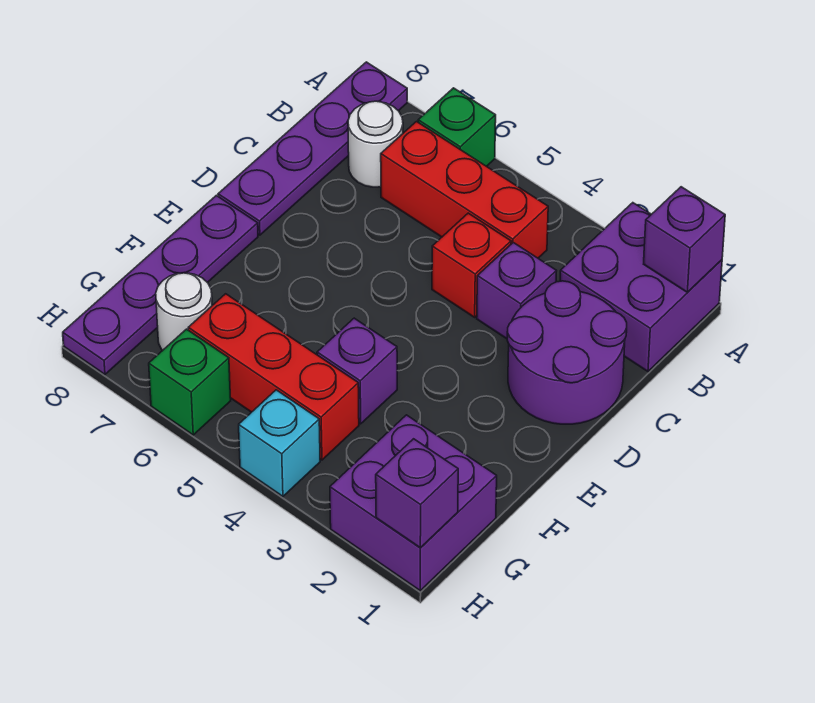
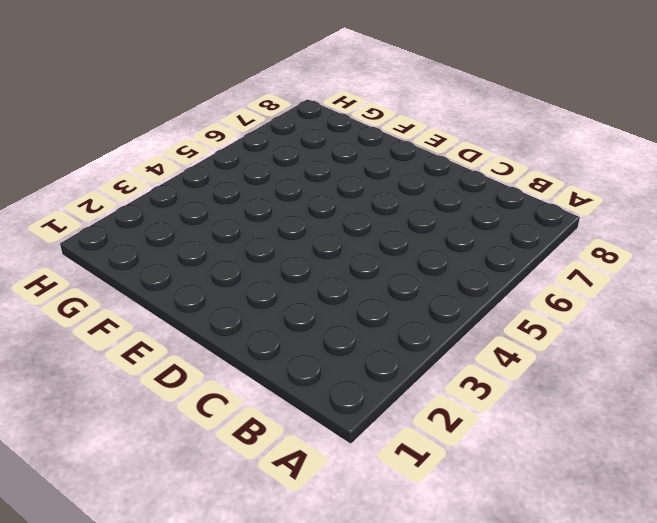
none -> purple brick A1:B2 level 1
none -> green brick A6 level 1
none -> purple plate A8:D8 level 1

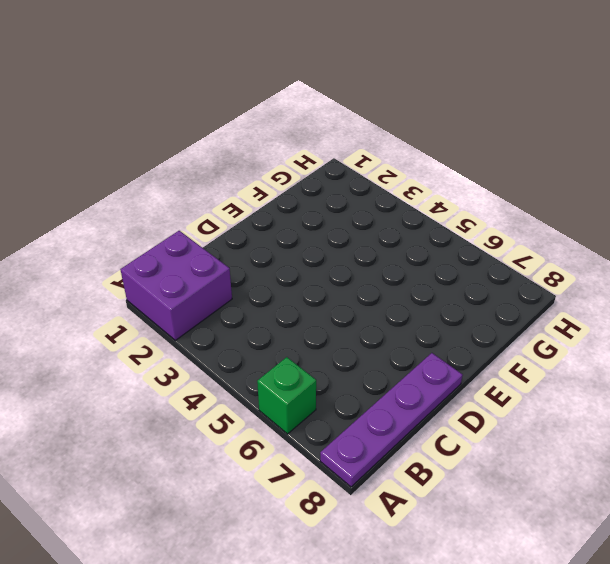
none -> red brick B4:B6 level 1
none -> white round brick B7 level 1
none -> purple round brick C1:D2 level 1

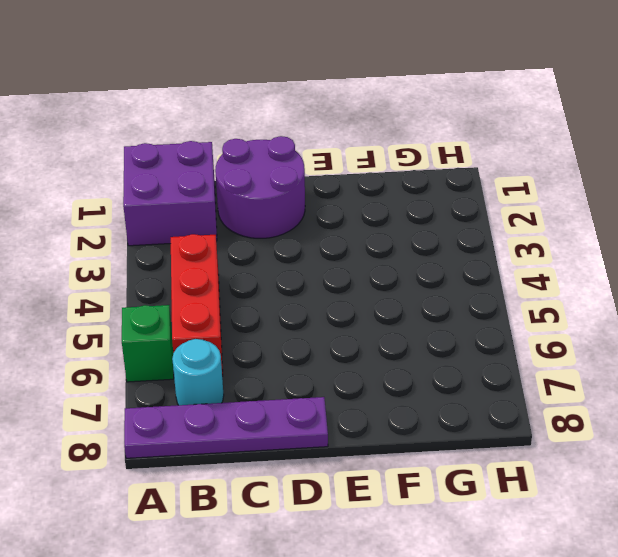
cyan round brick B7 level 1 -> white round brick B7 level 1
none -> purple brick C3 level 1
none -> red brick C4 level 1
none -> purple plate E8:H8 level 1

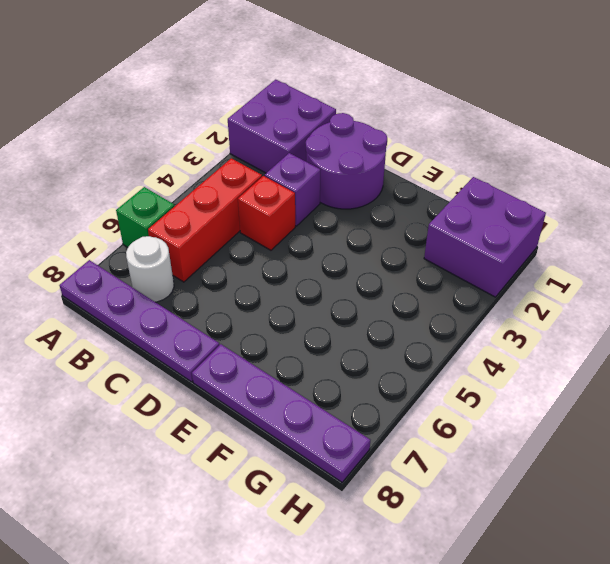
none -> purple brick F4 level 1
none -> red brick G4:G6 level 1
none -> white round brick G7 level 1

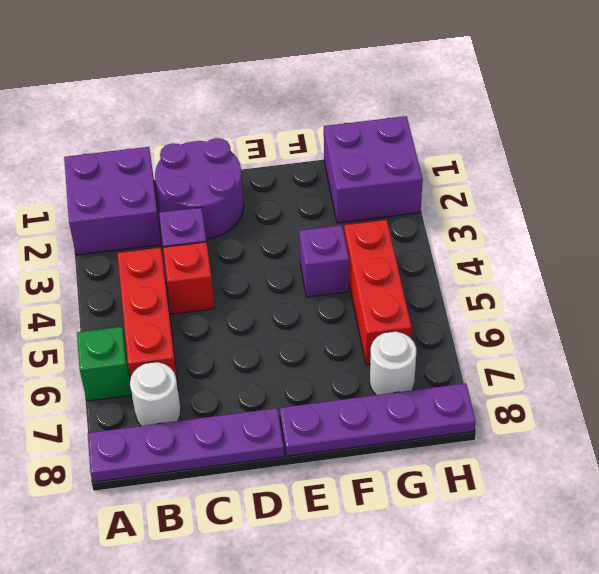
none -> cyan brick H4 level 1
none -> green brick H6 level 1
none -> purple brick A1 level 2

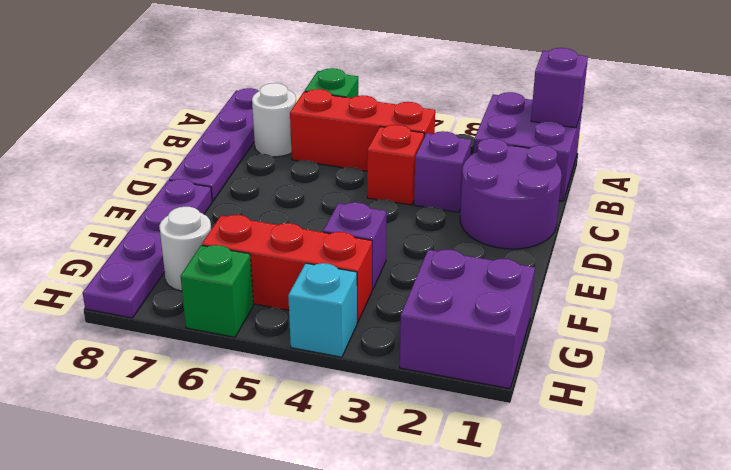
none -> purple brick H1 level 2

